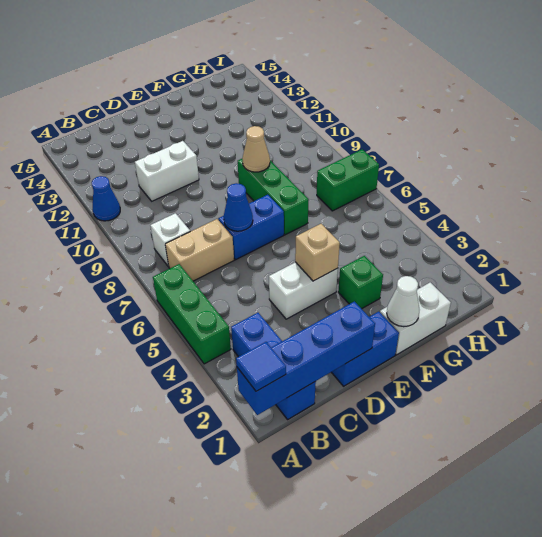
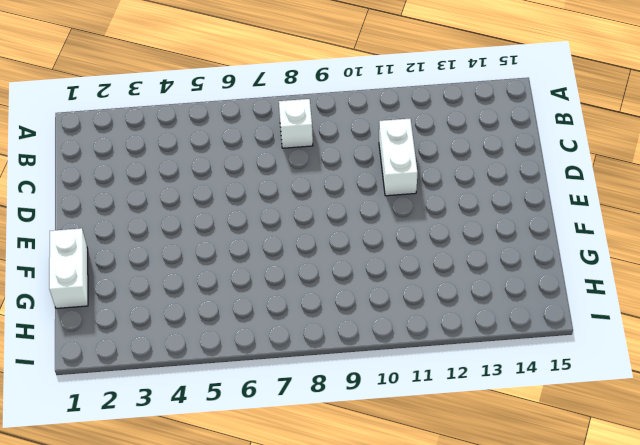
none -> green brick A4:A6 level 1
none -> blue cone A11 level 1
none -> blue brick B1:B3 level 1

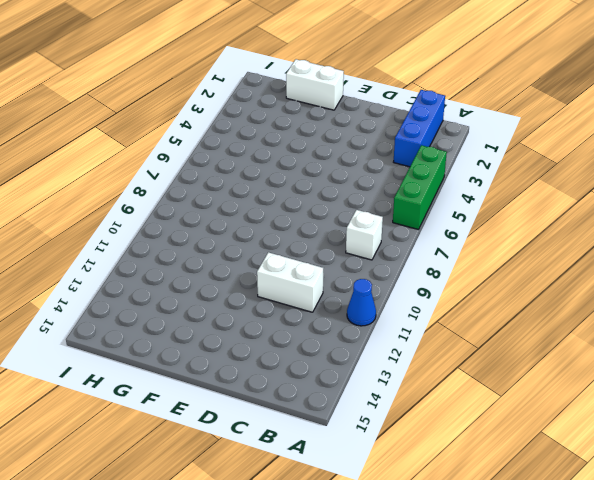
none -> tan brick B7:C7 level 1
none -> blue brick D1:E1 level 1
none -> white brick D4:E4 level 1

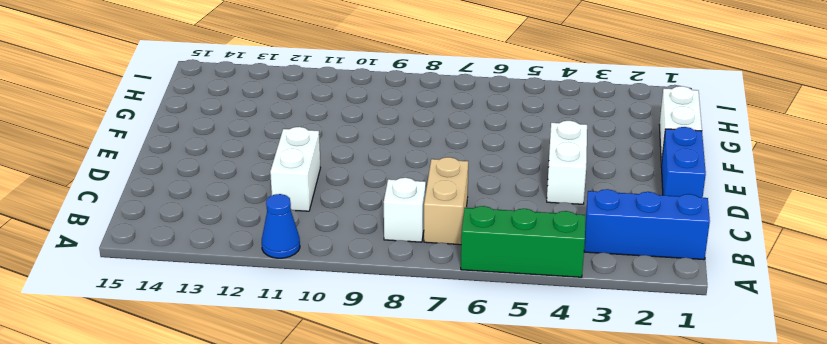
none -> blue brick D7:E7 level 1
none -> green brick F3 level 1
none -> green brick F7:F9 level 1

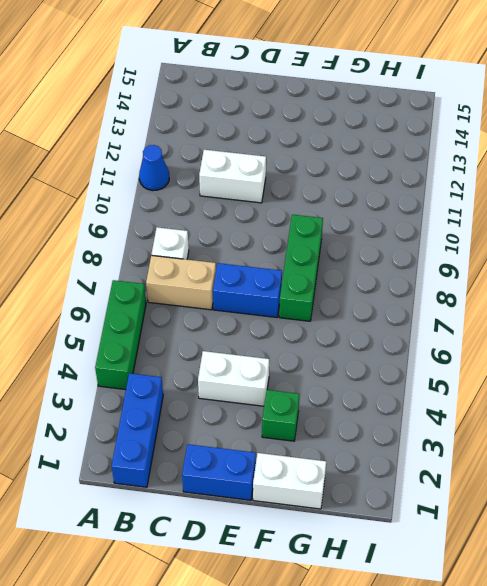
none -> green brick H7:I7 level 1
none -> blue brick A1:D1 level 2
none -> blue cone D7 level 2

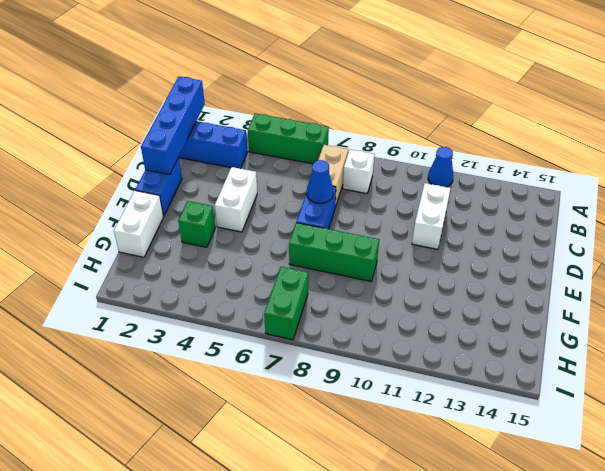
none -> tan brick E4 level 2
none -> white cone F1 level 2
none -> tan cone F9 level 2

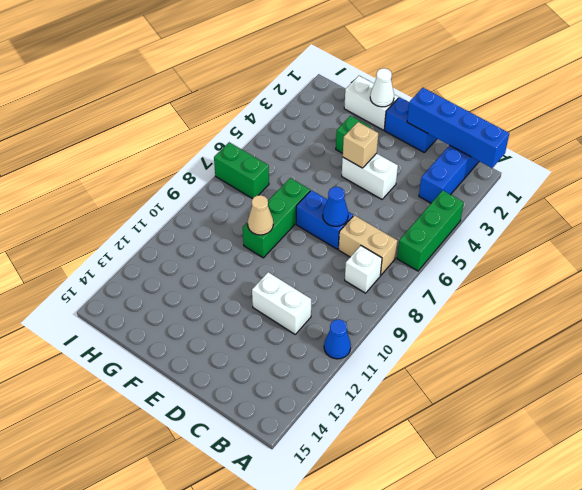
none -> blue tile A1 level 3

